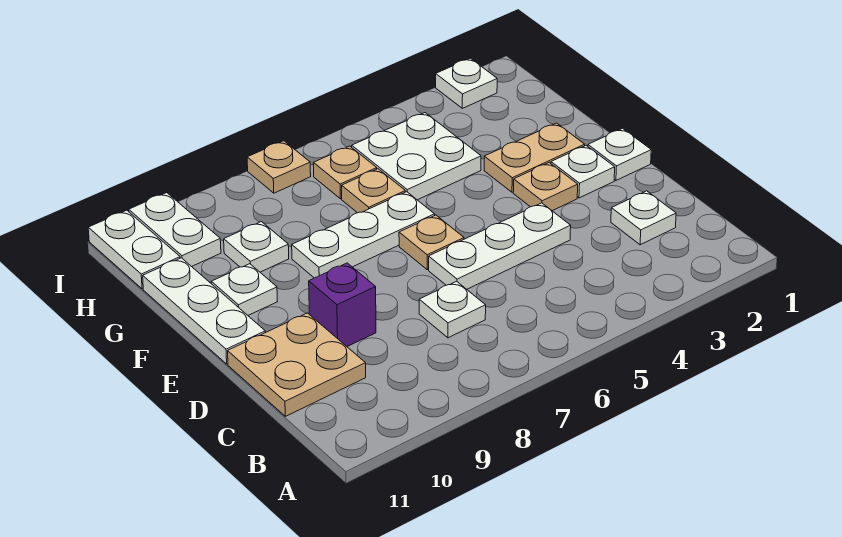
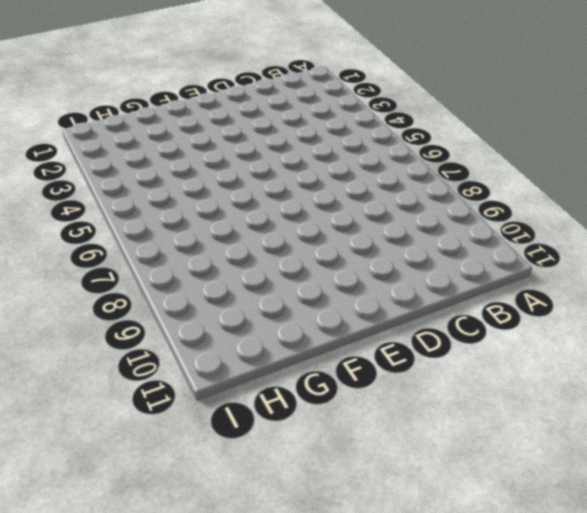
none -> white plate C2 level 1
none -> white plate C7 level 1
none -> tan plate C10:D11 level 1

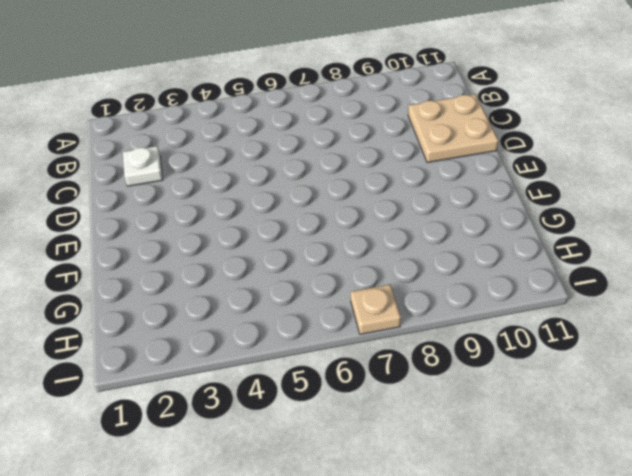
none -> white plate C7 level 1
none -> white plate D4:D6 level 1
none -> purple brick D9 level 1

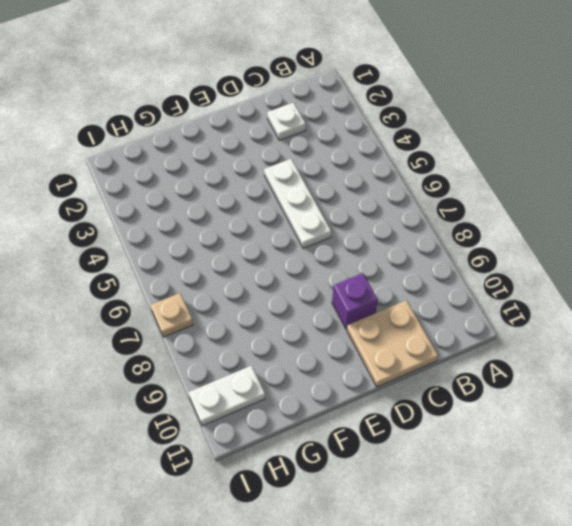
none -> white plate C7 level 1
none -> white plate E1 level 1
none -> white plate E2 level 1

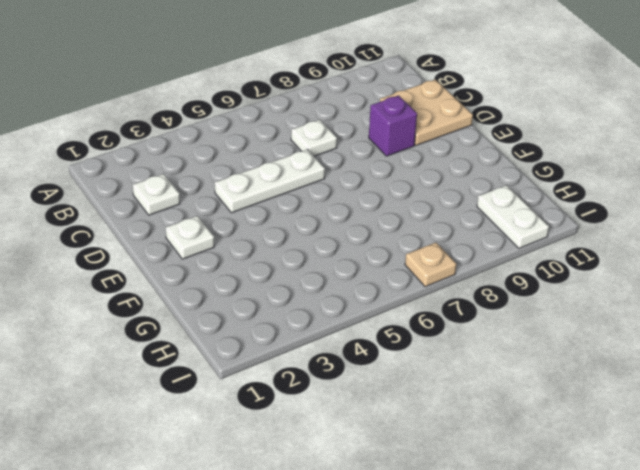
none -> white plate E1 level 1
none -> tan plate E3 level 1
none -> tan plate E6 level 1

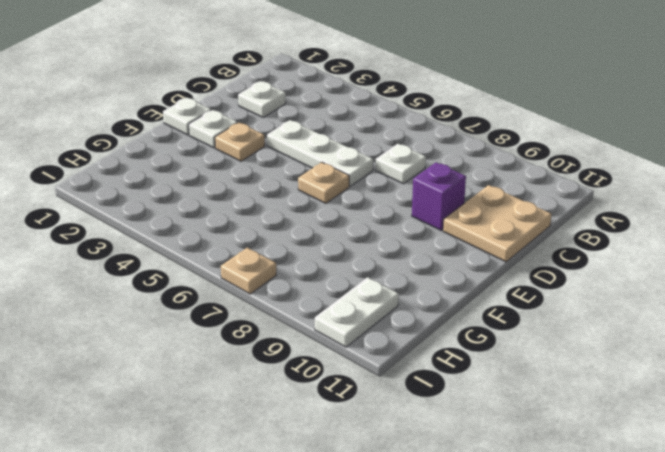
none -> white plate E11:G11 level 1
none -> tan plate F2:F3 level 1
none -> white plate F6:F8 level 1

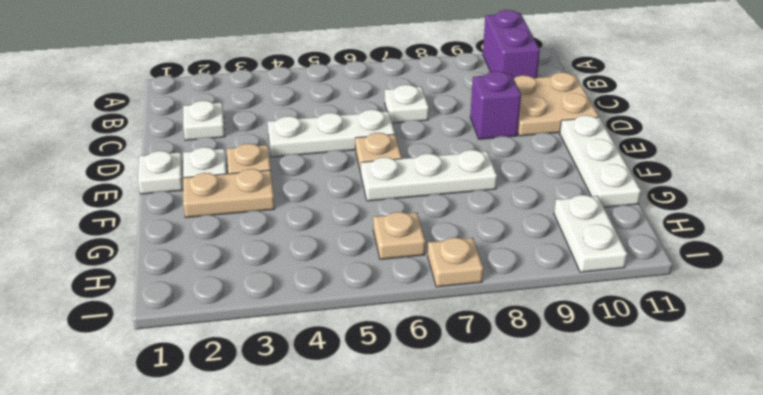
purple brick A10:B10 level 1 -> none
none -> white plate F10 level 1
none -> white plate G4:H5 level 1
none -> tan plate G6 level 1

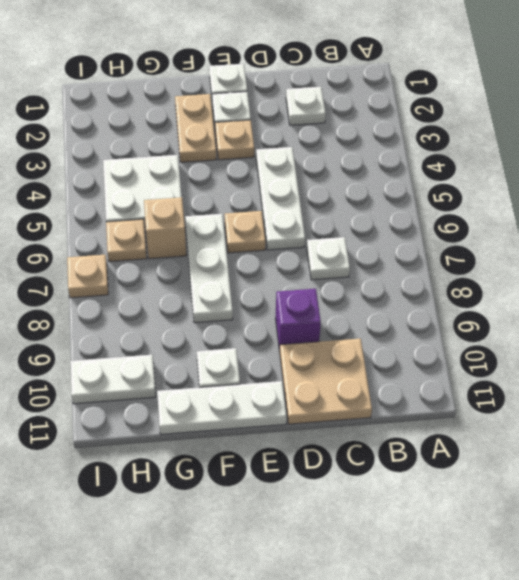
tan brick G6 level 1 -> tan plate G6 level 1
none -> white plate G9 level 1
none -> white plate H11:I11 level 1
none -> white plate I2 level 1

